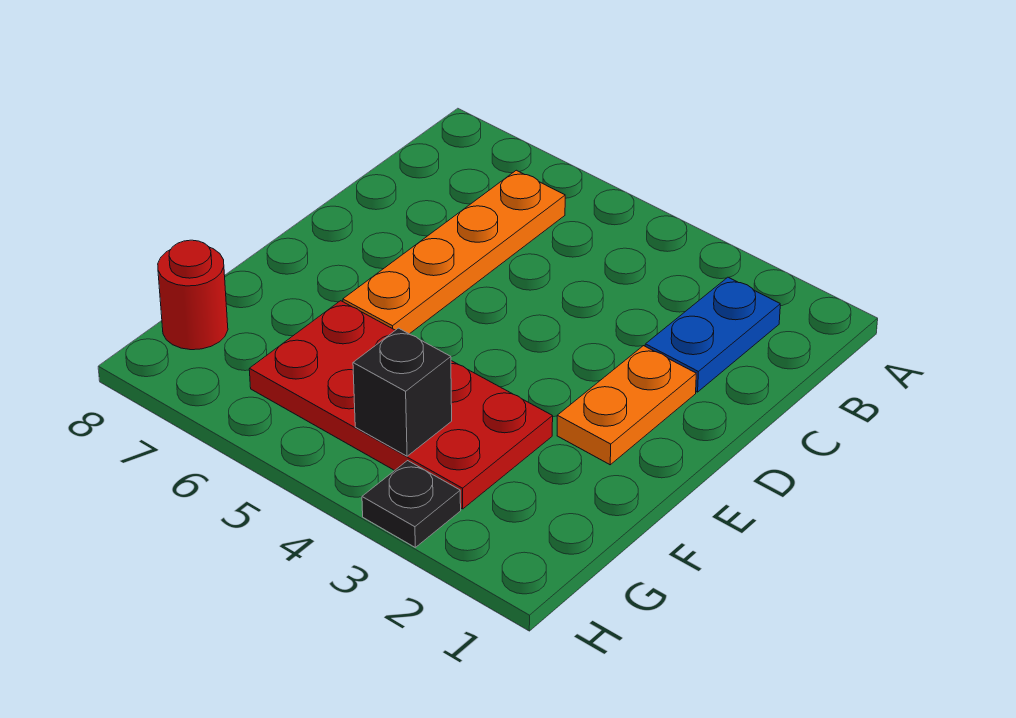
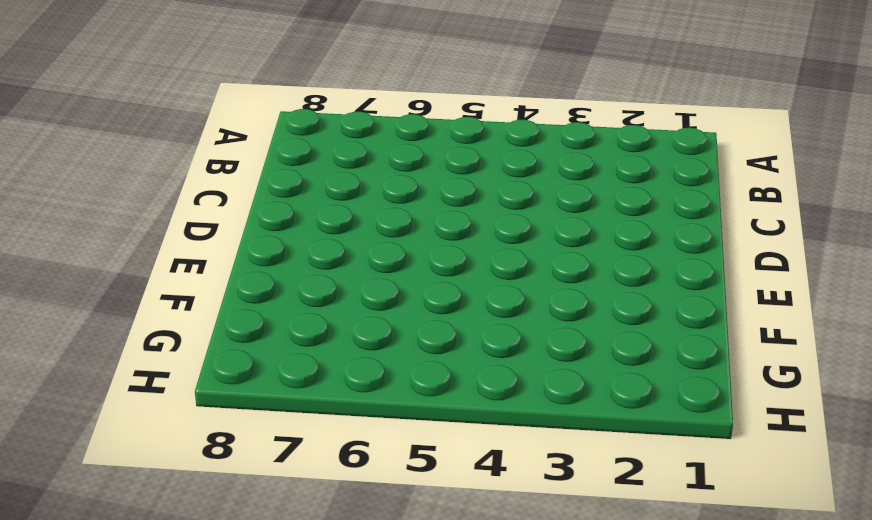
none -> blue plate B2:C2 level 1
none -> orange plate B6:E6 level 1

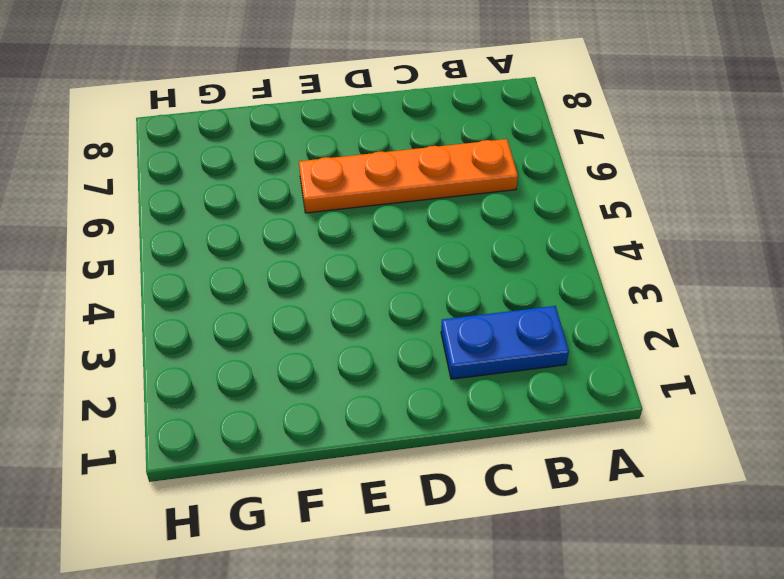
none -> orange plate D2:E2 level 1
none -> red plate F3:G6 level 1

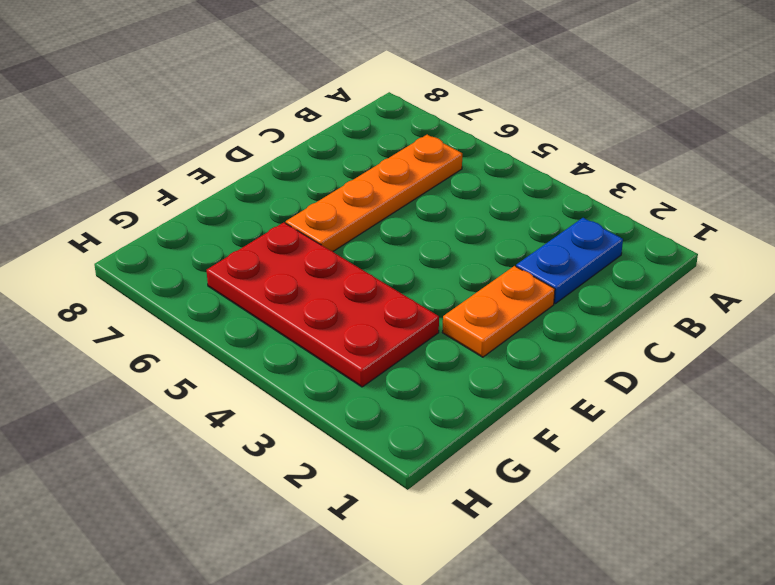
none -> red round brick G8 level 1
none -> black plate H3 level 1

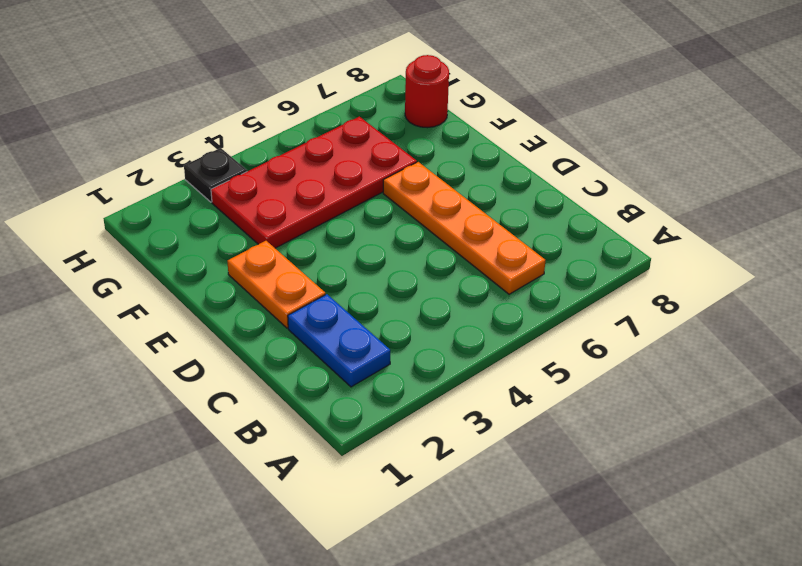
none -> black brick G4 level 2

